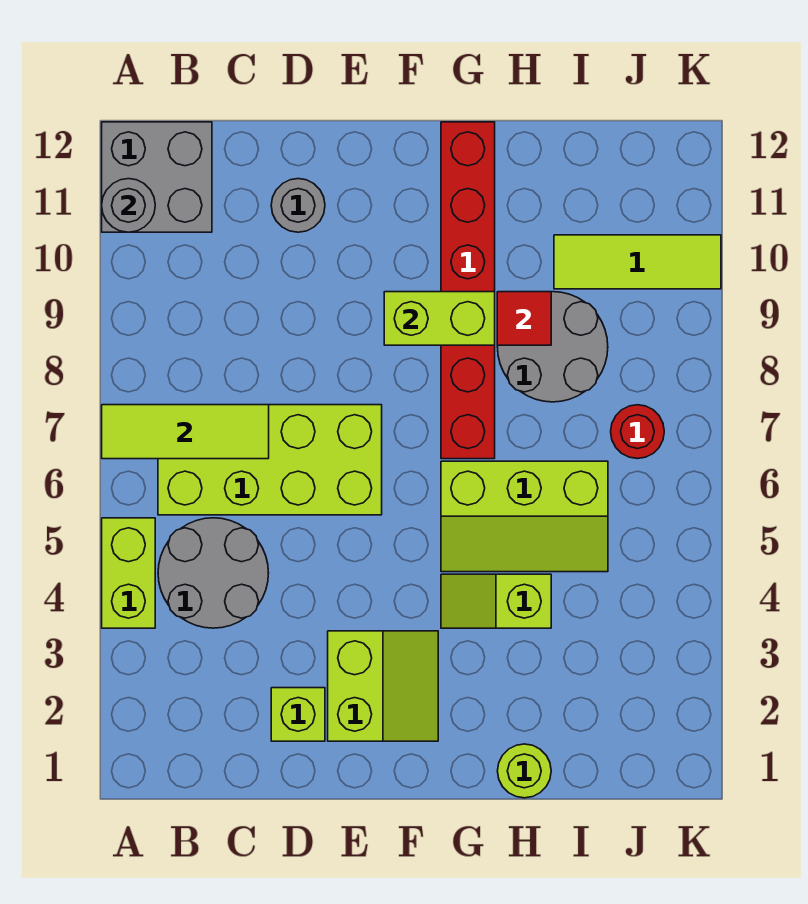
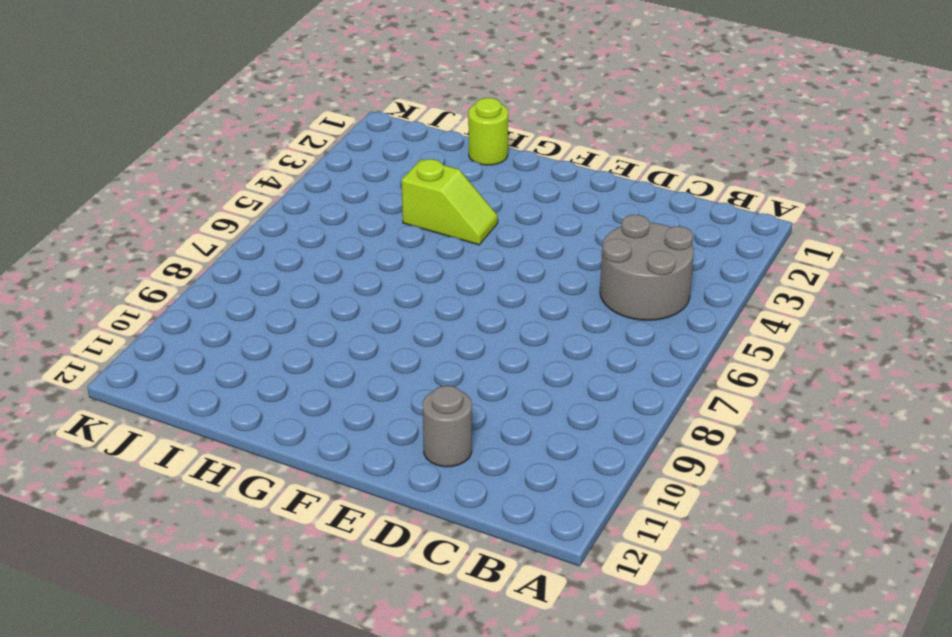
none -> lime brick A4:A5 level 1
none -> grey brick A11:B12 level 1
none -> lime brick B6:E7 level 1

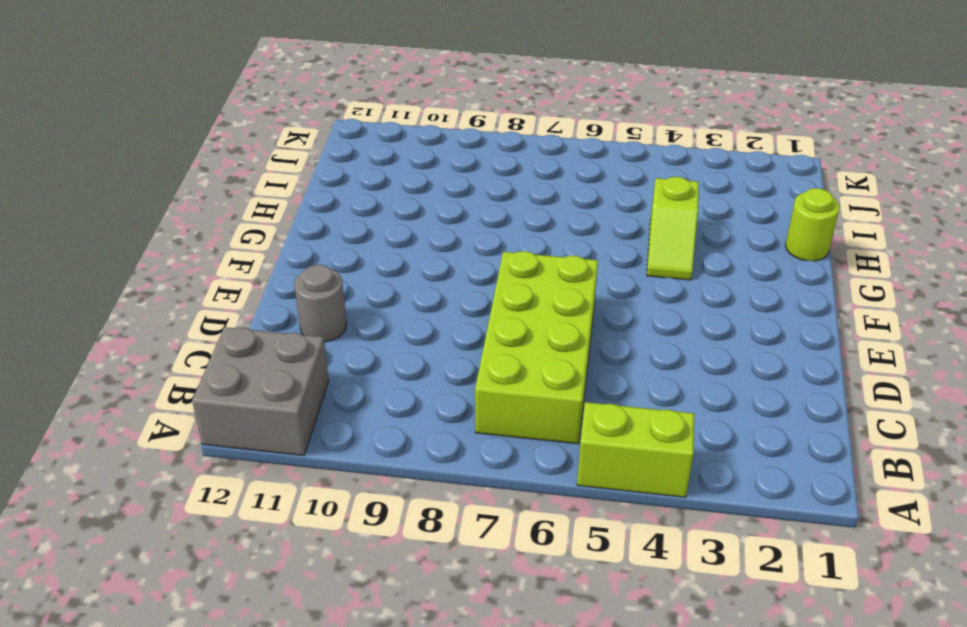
none -> grey round brick B4:C5 level 1
none -> lime brick D2 level 1
none -> lime slope E2:F3 level 1 top E

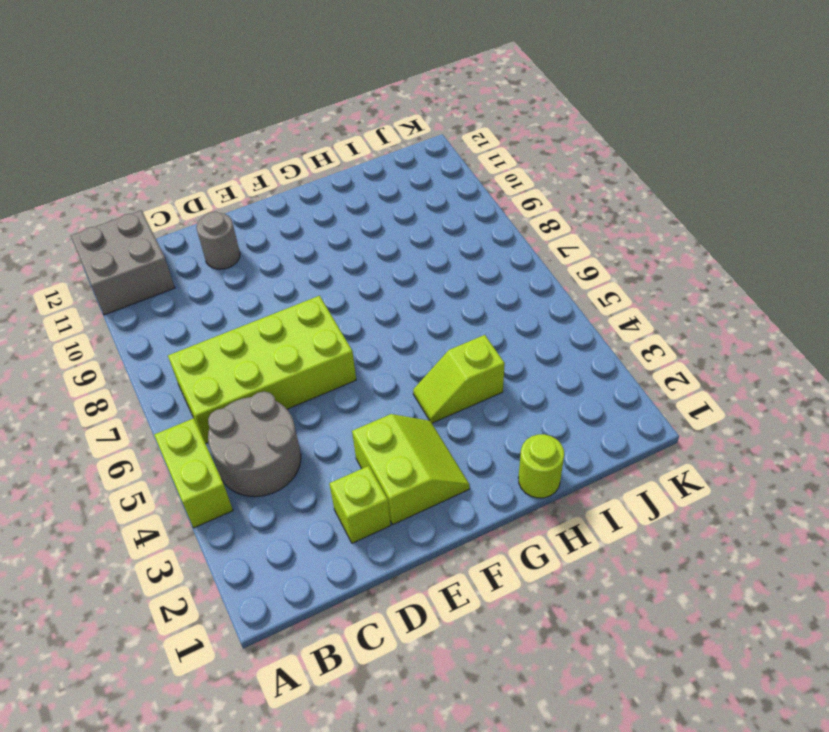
none -> lime slope G5:I6 level 1 top 6
none -> red brick G7:G12 level 1
none -> grey round brick H8:I9 level 1

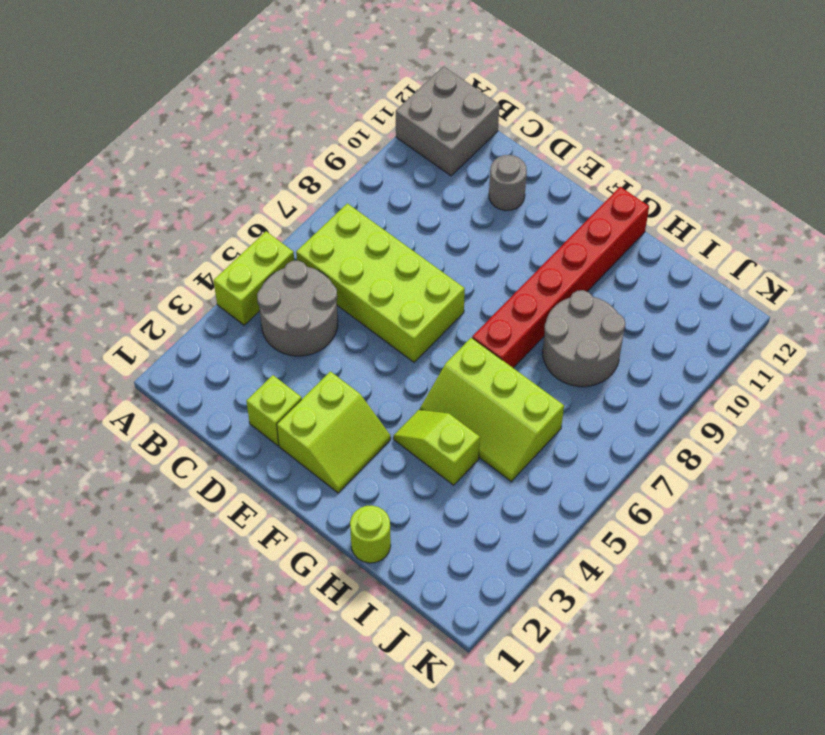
none -> lime tile I10:K10 level 1
none -> red round brick J7 level 1
none -> lime tile A7:C7 level 2

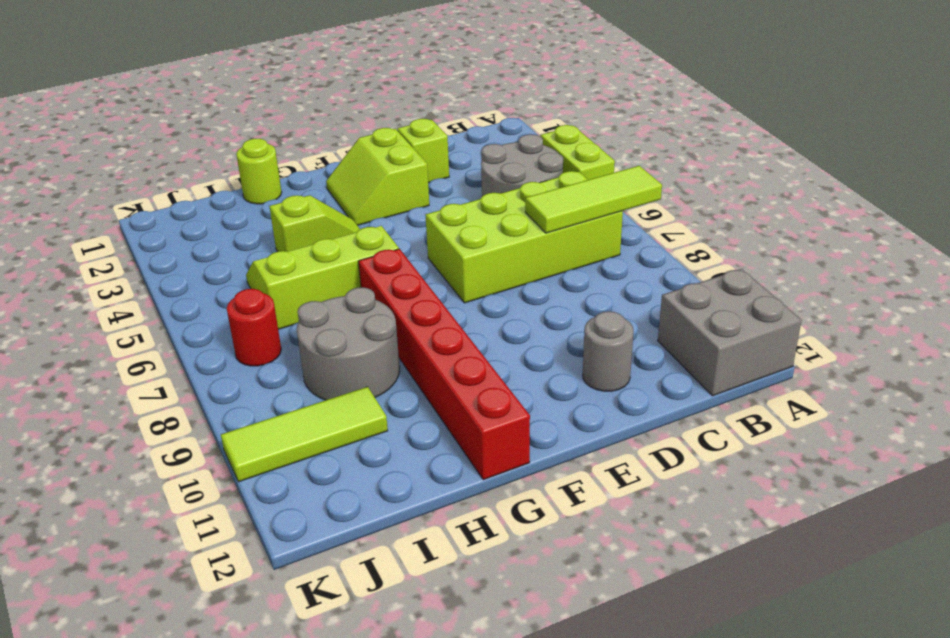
none -> grey round brick A11 level 2
none -> lime brick F9:G9 level 2
none -> red tile H9 level 2

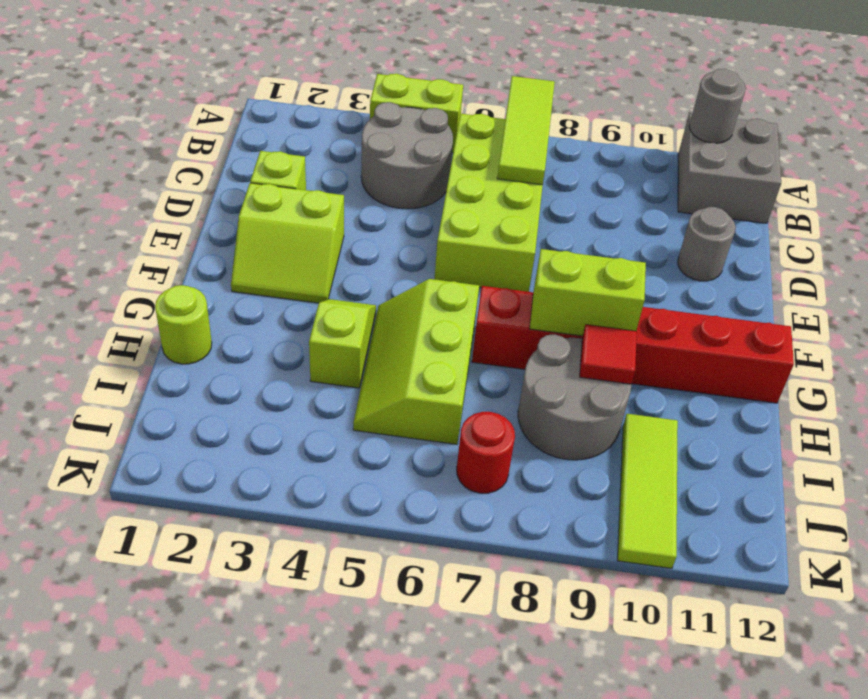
lime brick G8:G9 level 2 -> lime brick F9:G9 level 2

